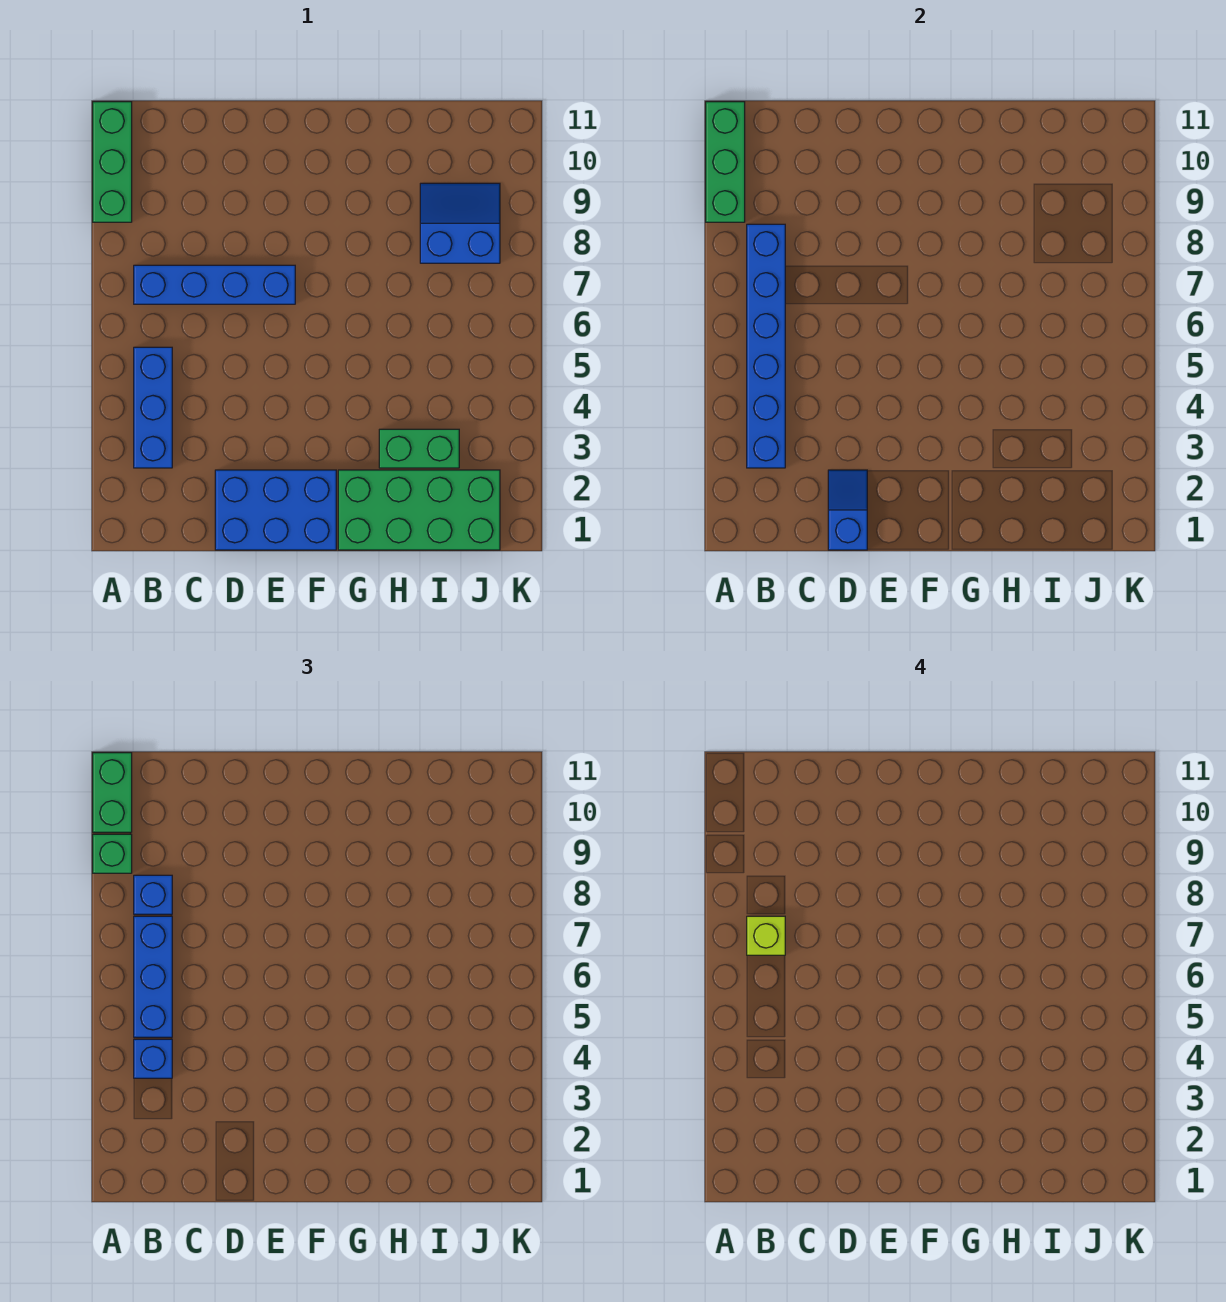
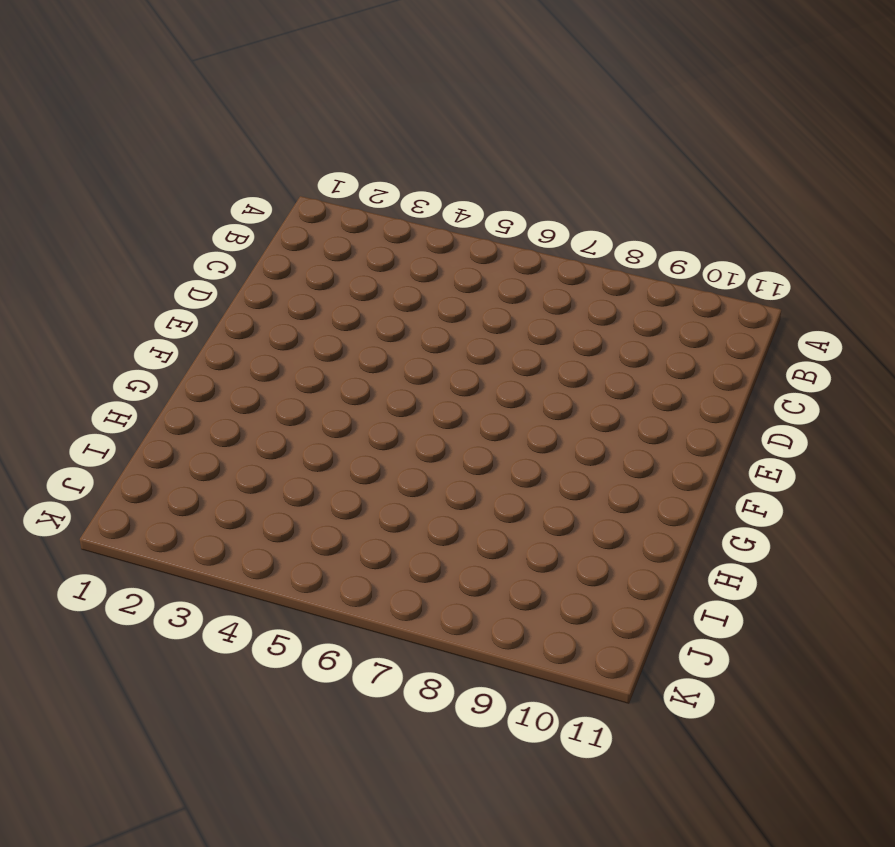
none -> green brick A9:A11 level 1
none -> blue brick B3:B5 level 1
none -> blue brick B7:E7 level 1

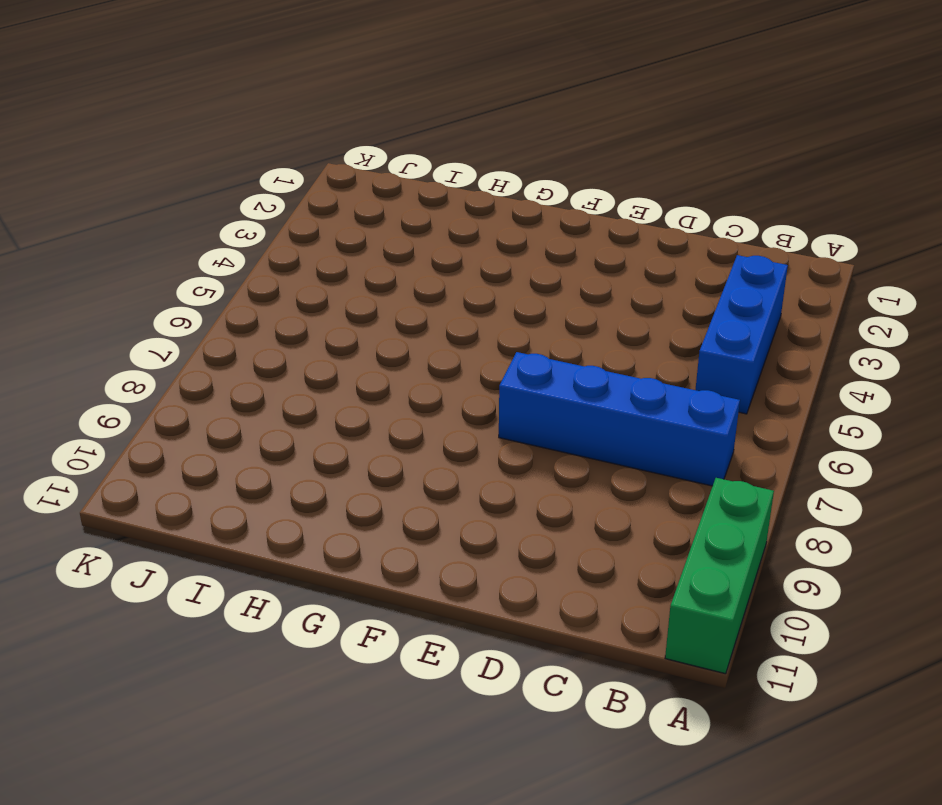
none -> blue brick D1:F2 level 1
none -> green brick G1:J2 level 1
none -> green brick H3:I3 level 1

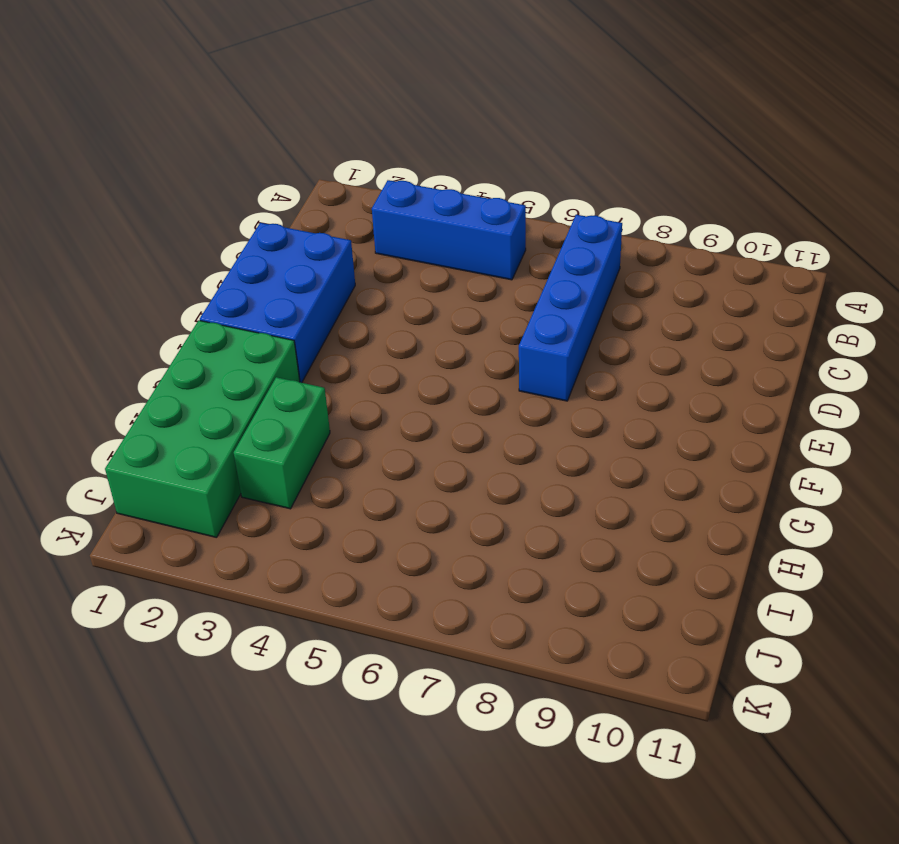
none -> green brick A9:A11 level 1
none -> blue slope I8:J9 level 1 top 8
none -> green brick A9:A11 level 2

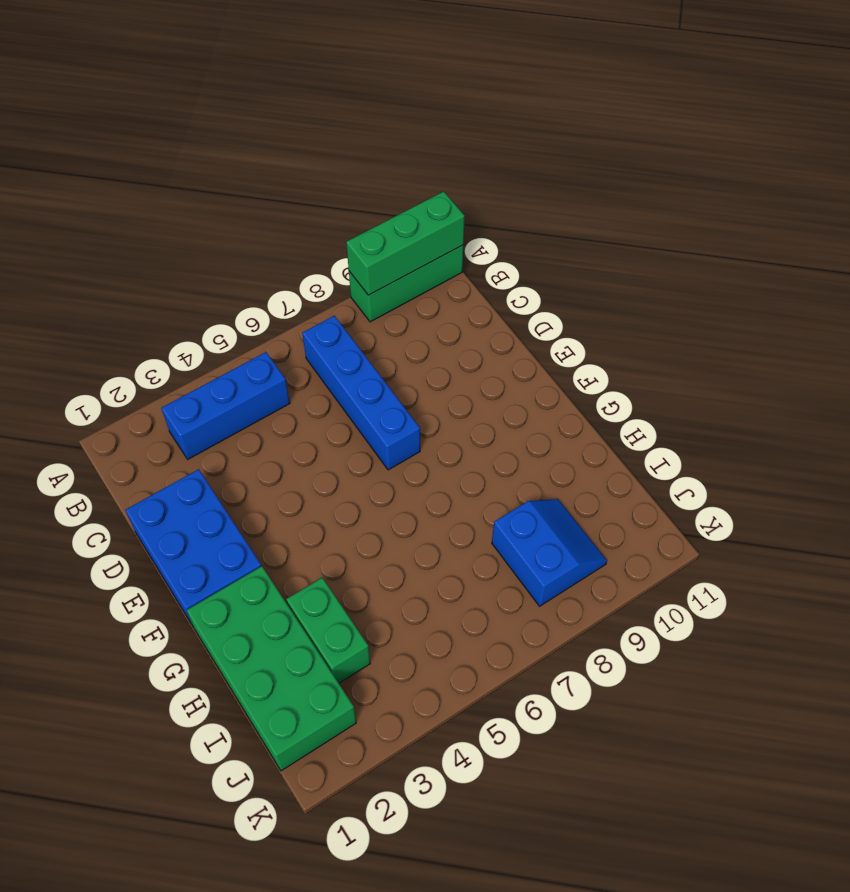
none -> blue brick B3:B8 level 2
none -> blue slope D1:D2 level 2 top 1
none -> green brick A9 level 3

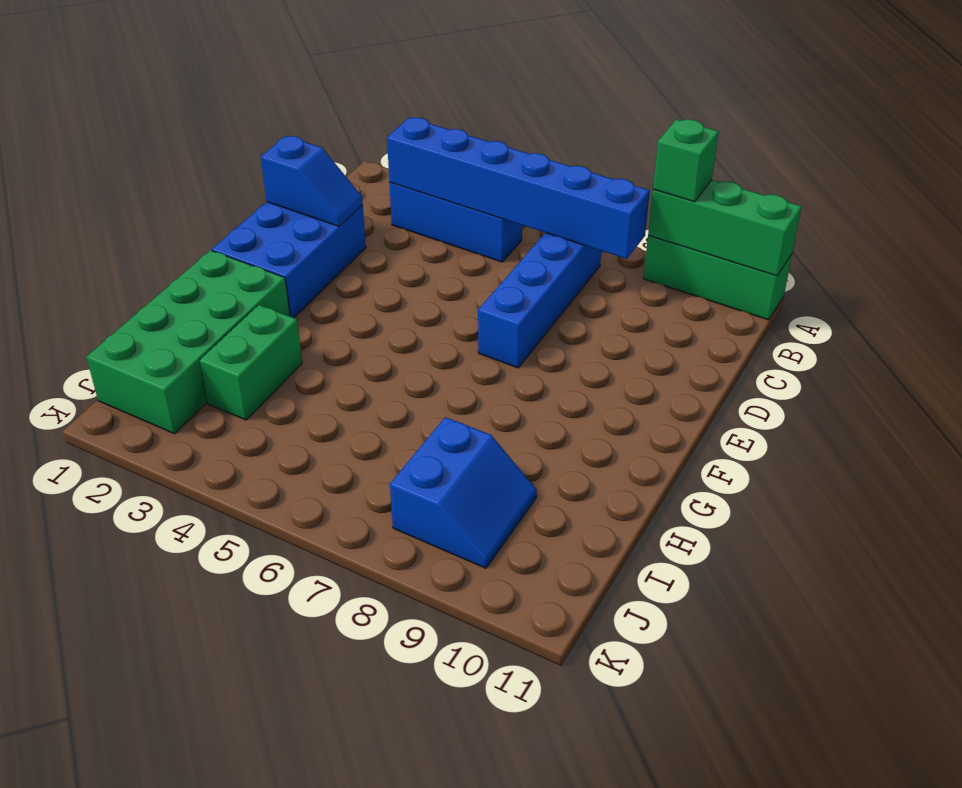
none -> green brick A10:A11 level 3
none -> blue brick B4 level 3
none -> blue brick B5:B7 level 3

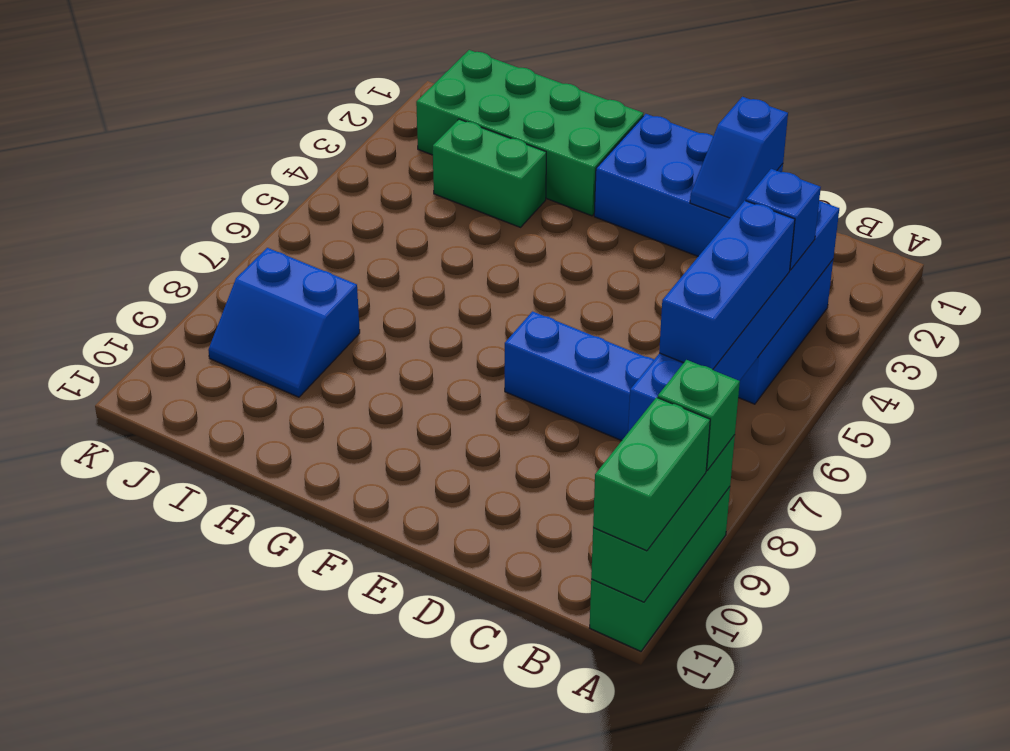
none -> blue brick B8 level 3
none -> lime brick B7 level 4

